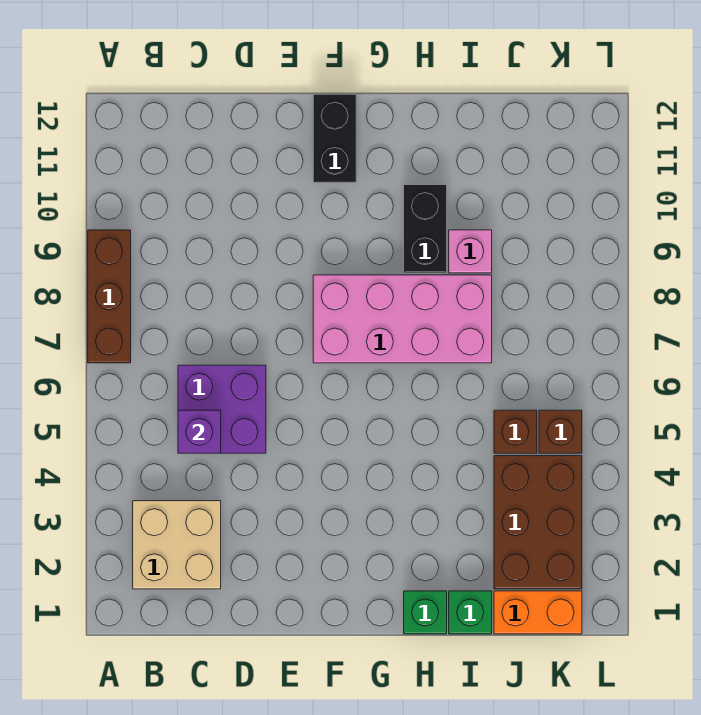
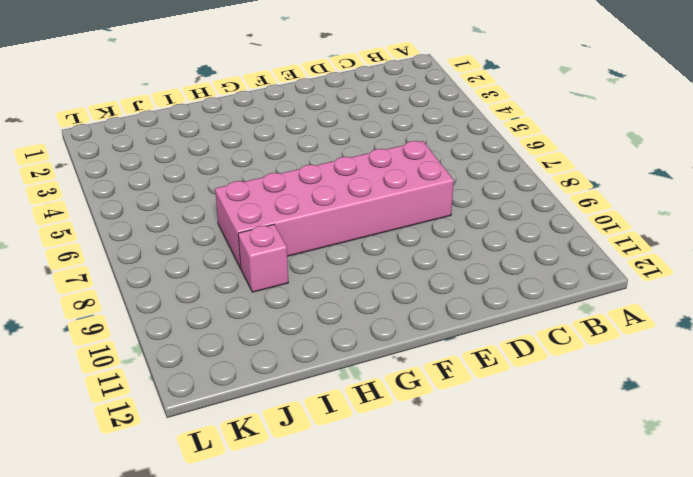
pink brick D7:I8 level 1 -> pink brick F7:I8 level 1
none -> brown brick A7:A9 level 1
none -> tan brick B2:C3 level 1
none -> purple brick C5:D6 level 1

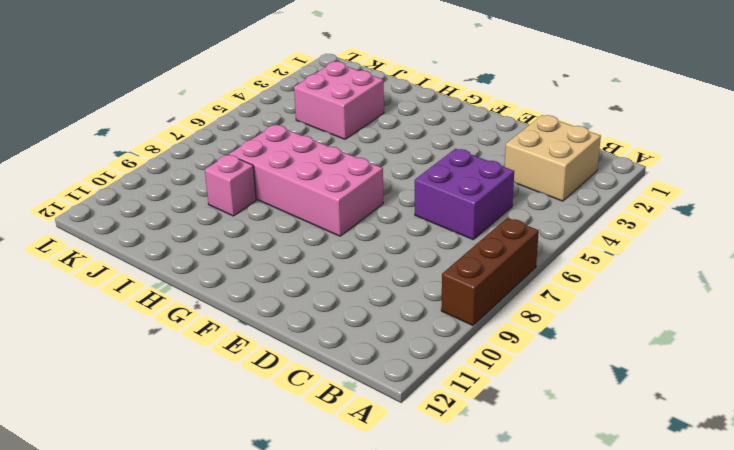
pink brick I3:J4 level 1 -> brown brick J2:K4 level 1
none -> black brick F11:F12 level 1
none -> green brick H1 level 1
none -> black brick H9:H10 level 1

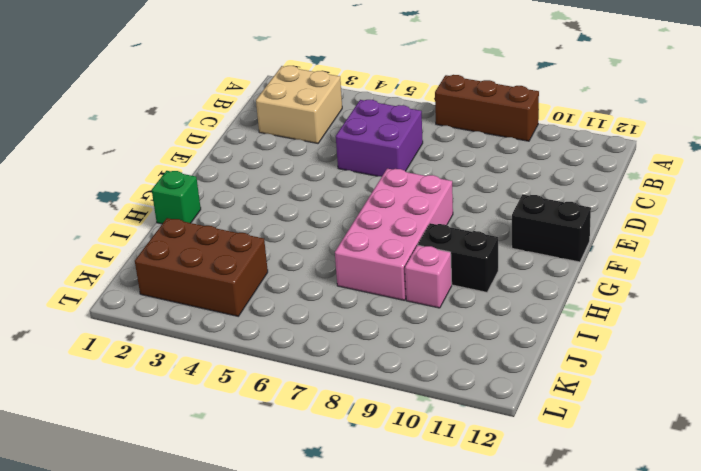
none -> green brick I1 level 1
none -> orange brick J1:K1 level 1
none -> brown brick J5 level 1

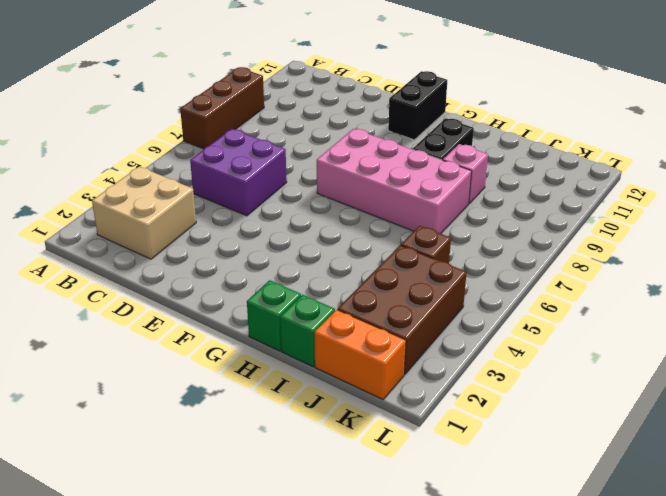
none -> brown brick K5 level 1
none -> purple brick C5 level 2

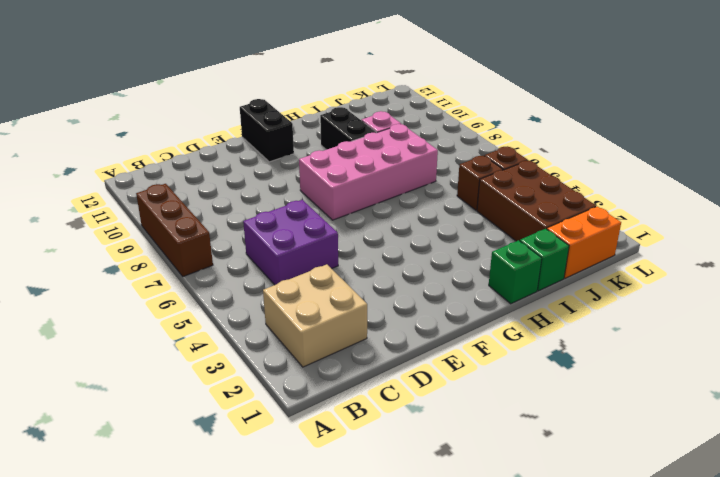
none -> purple brick C5 level 2

